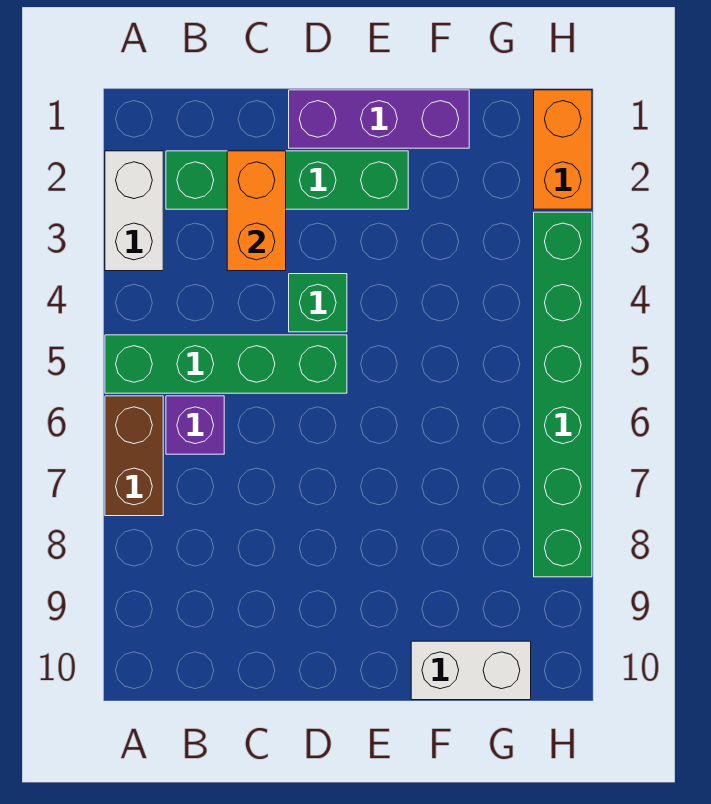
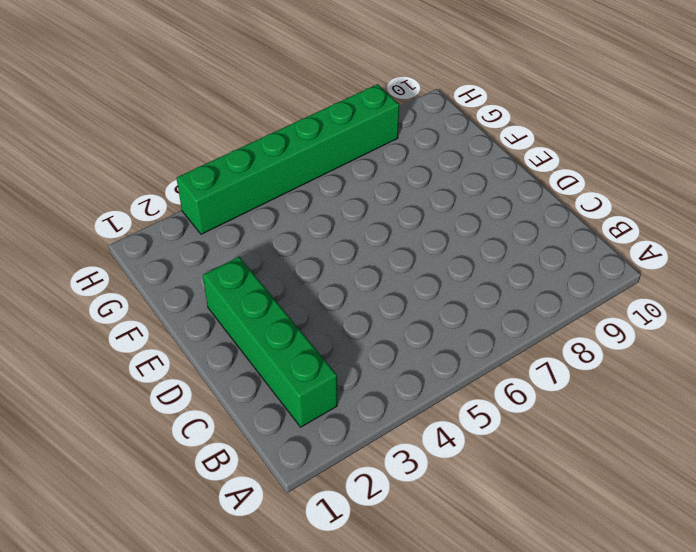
none -> white brick A2:A3 level 1
none -> green brick A5:D5 level 1

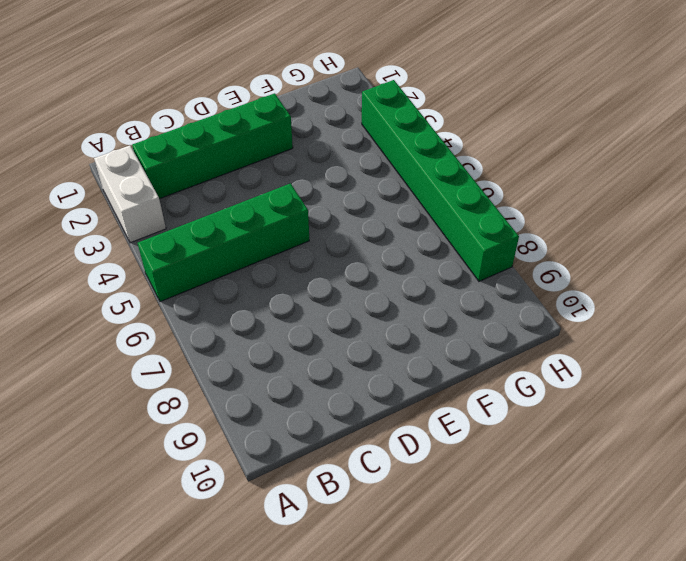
none -> brown brick A6:A7 level 1
none -> purple brick B6 level 1

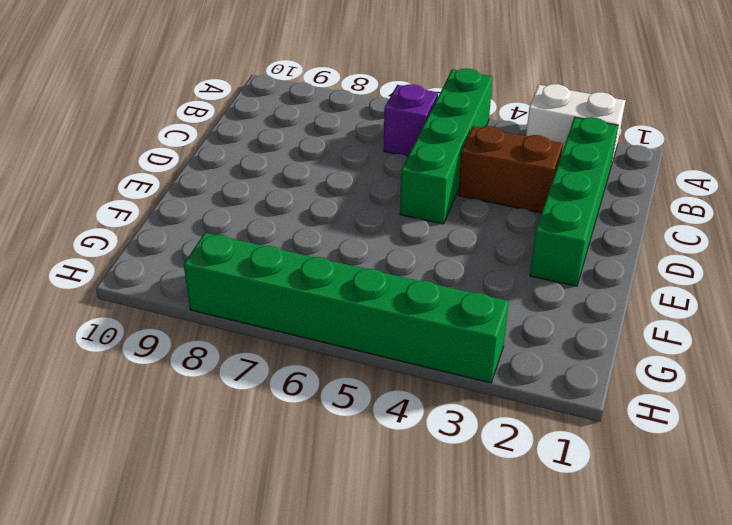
brown brick C3:C4 level 1 -> brown brick A6:A7 level 1
none -> purple brick D1:F1 level 1
none -> green brick D4 level 1

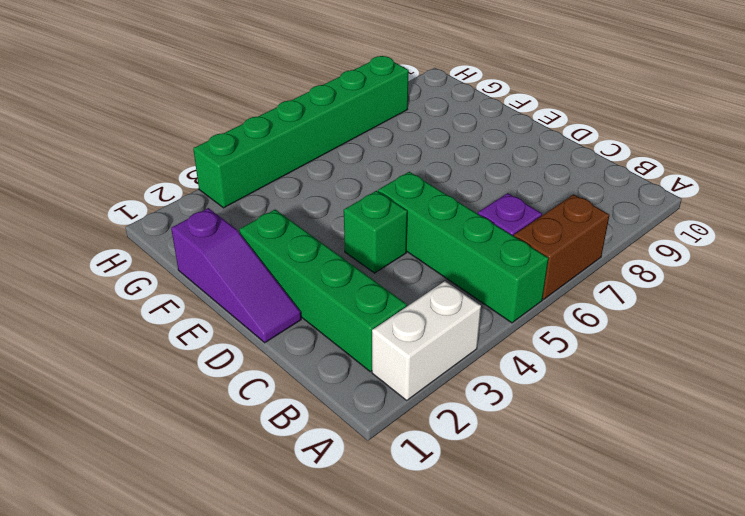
purple slope D1:F1 level 1 top F -> purple brick D1:F1 level 1
none -> white brick F10:G10 level 1
none -> orange brick H1:H2 level 1

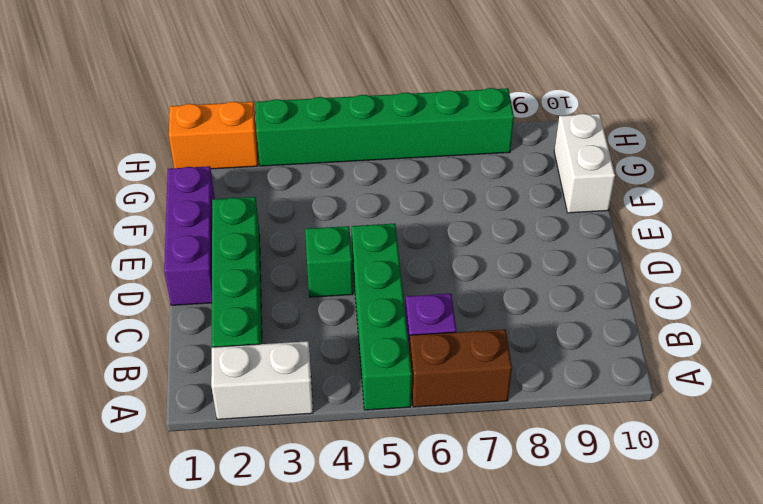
none -> orange brick C2:C3 level 2

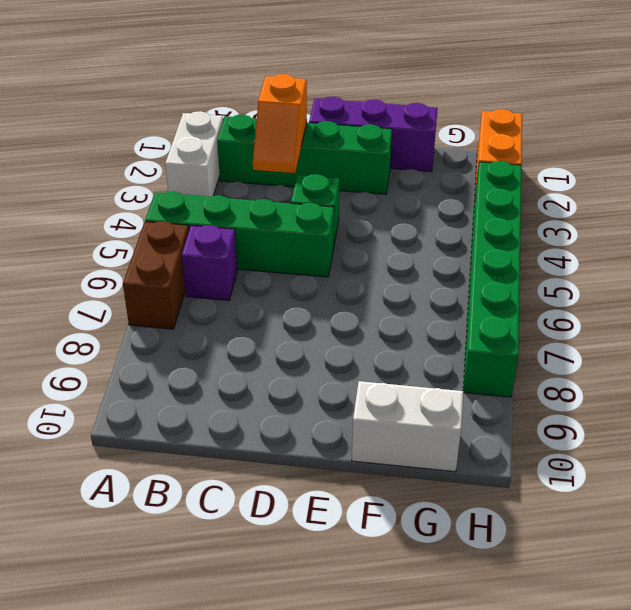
orange slope C2:C3 level 2 top 2 -> orange brick C2:C3 level 2

